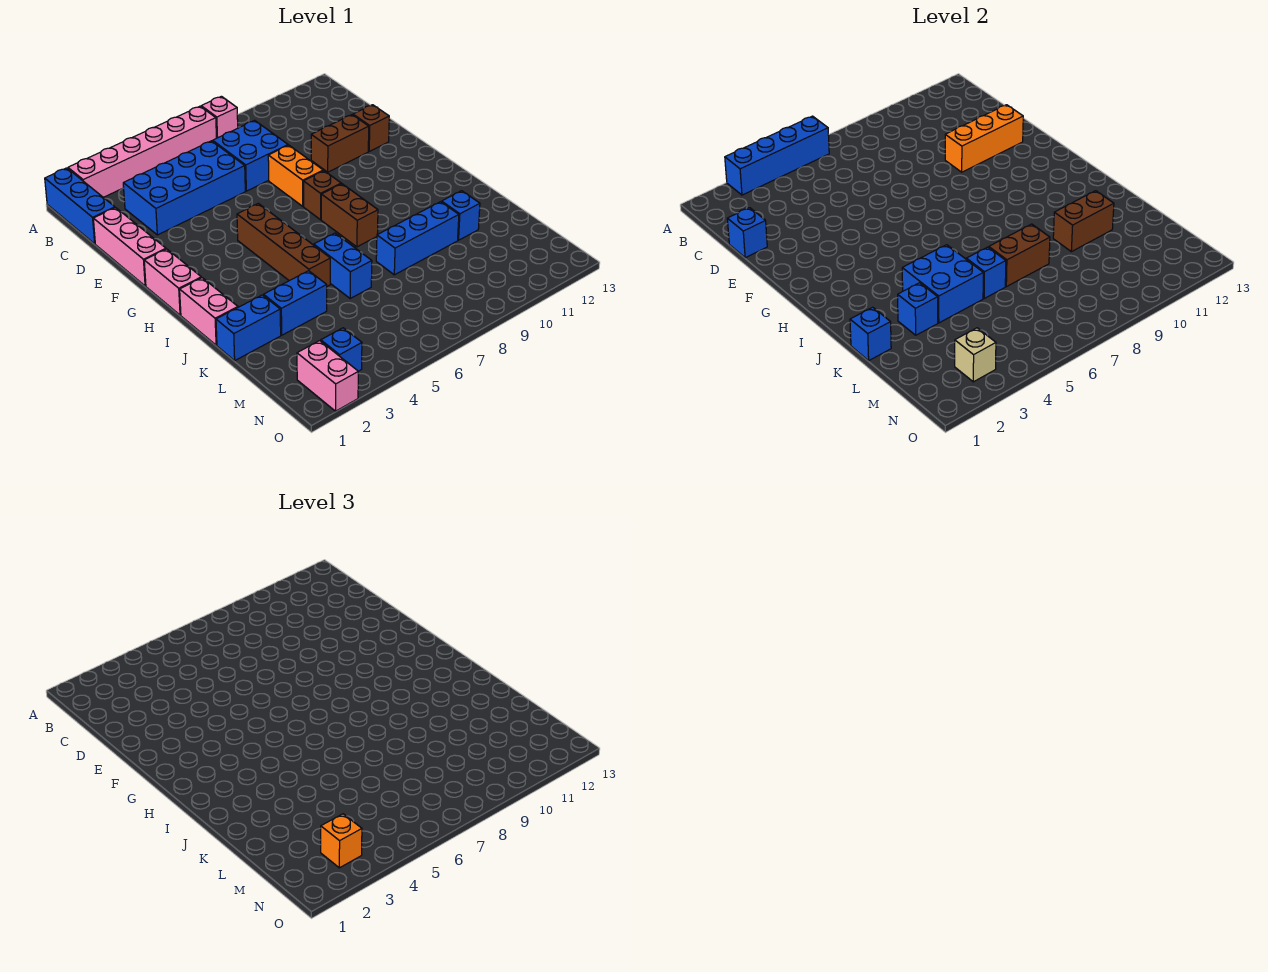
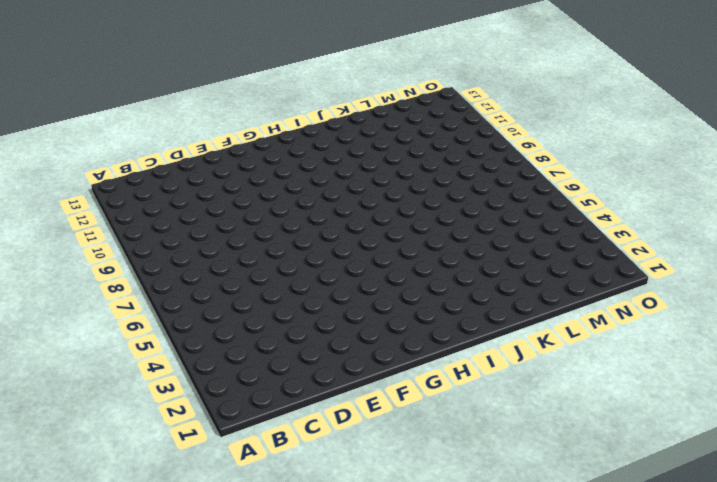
none -> blue brick A1:C1 level 1
none -> pink brick A2:A7 level 1
none -> pink brick A8 level 1
none -> blue brick C3:D6 level 1

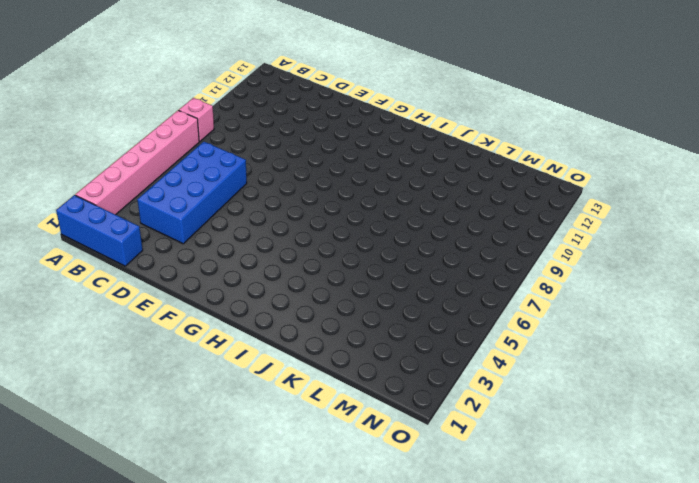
none -> blue brick C7:D8 level 1
none -> pink brick D1:F1 level 1
none -> orange brick E8:F8 level 1
none -> brown brick E10:E11 level 1

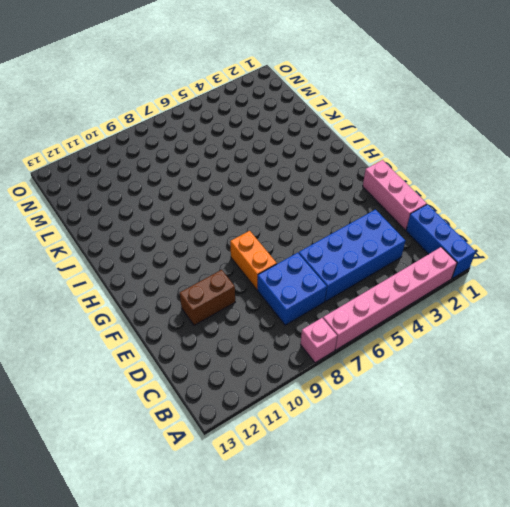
none -> brown brick E12 level 1
none -> pink brick G1:H1 level 1
none -> brown brick G5:J5 level 1
none -> brown brick G8 level 1

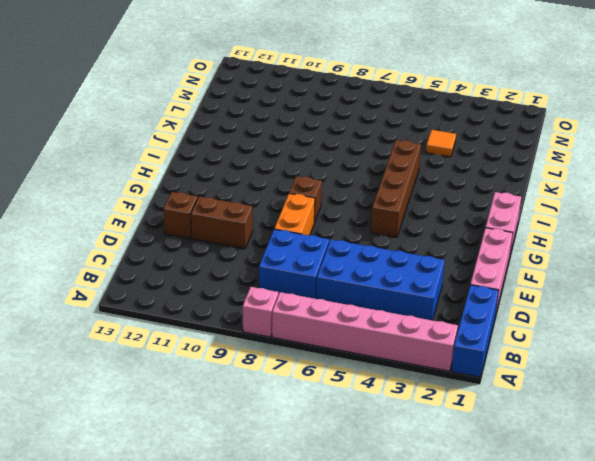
orange tile L4 level 1 -> none
none -> brown brick H8:I8 level 1
none -> pink brick I1:J1 level 1
none -> blue brick J6:K6 level 1
none -> blue brick K1:K2 level 1

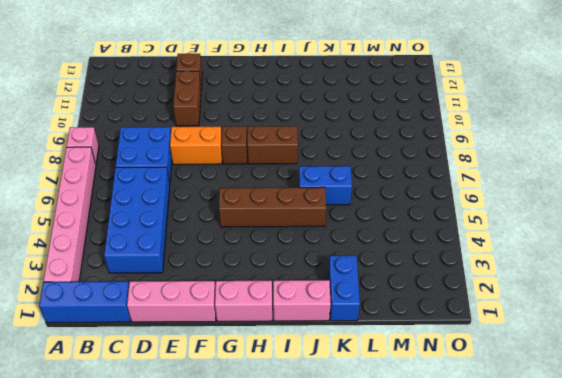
none -> blue brick K3:K4 level 1
none -> blue brick K8:K10 level 1
none -> blue brick K11 level 1
none -> pink brick N2:O2 level 1

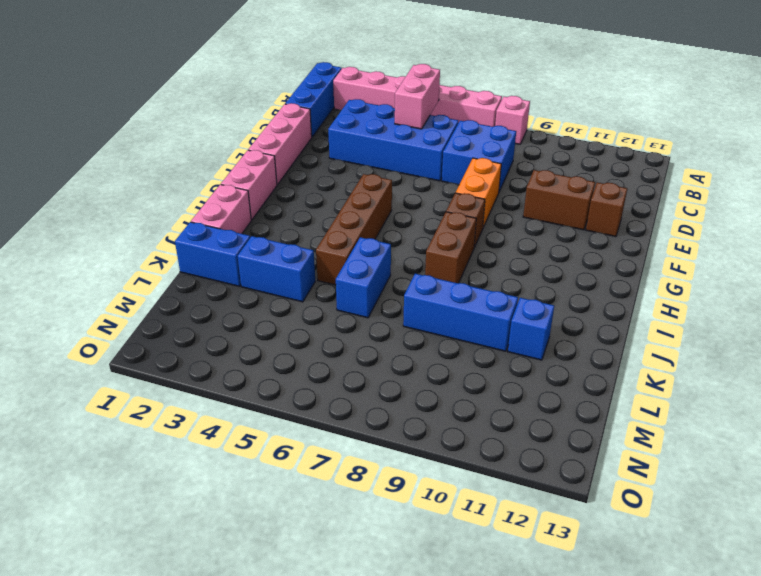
pink brick B5:C5 level 2 -> pink brick N2:O2 level 1
none -> blue brick N3 level 1
none -> blue brick A3:A6 level 2
none -> blue brick D1 level 2
none -> orange brick E10:E12 level 2

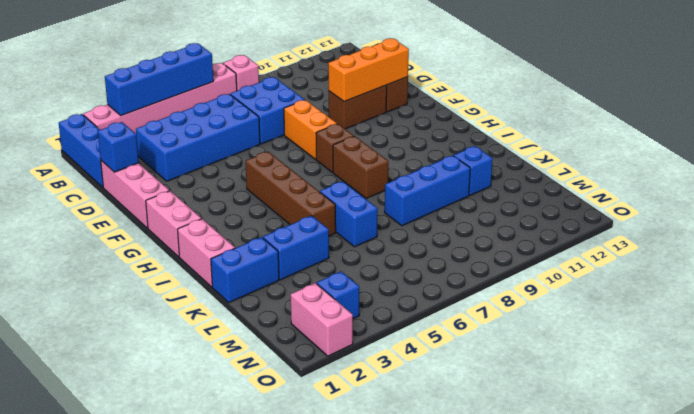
none -> blue brick J4:K5 level 2
none -> blue brick K1 level 2
none -> blue brick K3 level 2
none -> blue brick K6 level 2

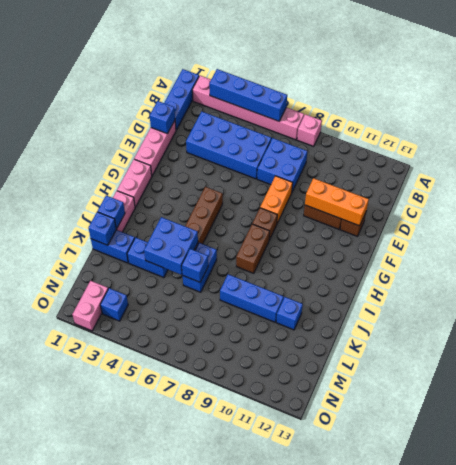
blue brick J1 level 2 -> blue brick K3 level 2
none -> brown brick K7:K8 level 2
none -> brown brick K10:K11 level 2
none -> tan brick N3 level 2
none -> orange brick N3 level 3

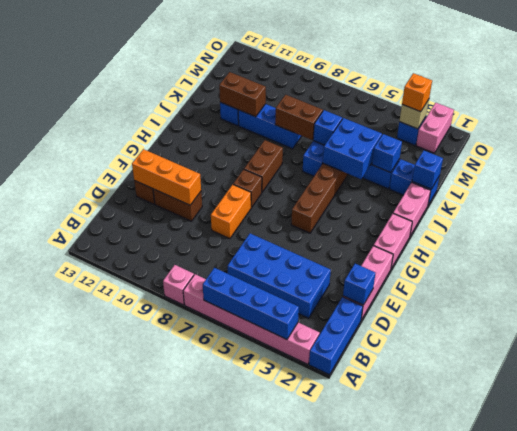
none -> blue brick C7:D8 level 1

